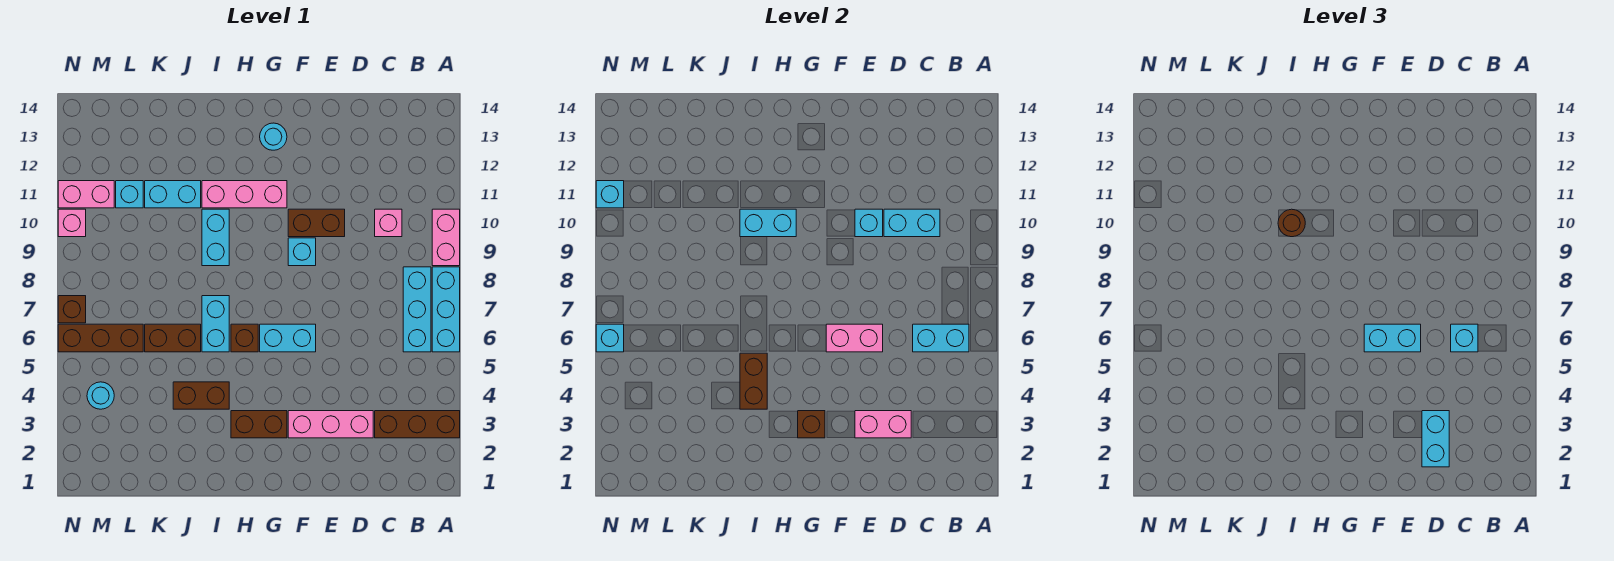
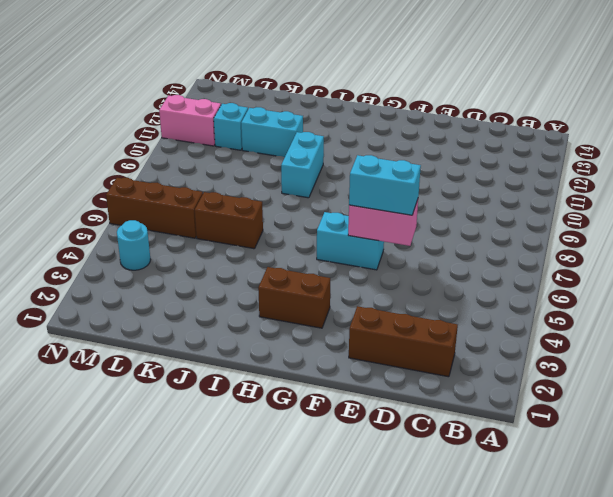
brown brick C2:E2 level 1 -> brown brick A3:C3 level 1
none -> cyan brick A6:A8 level 1
none -> pink brick A9:A10 level 1
none -> cyan brick B6:B8 level 1
none -> pink brick C10 level 1

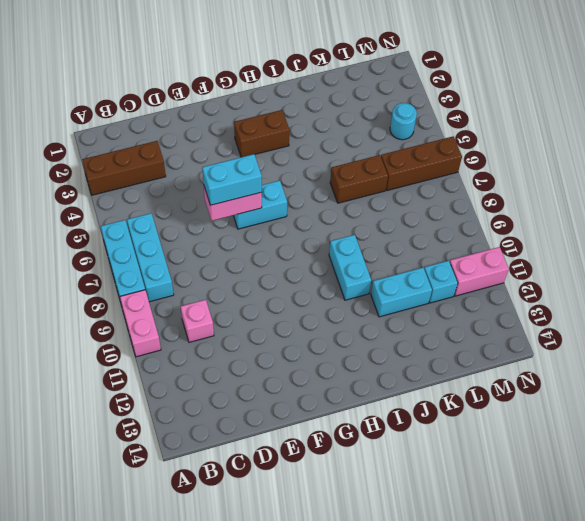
none -> pink brick D3:F3 level 1
none -> brown brick E10:F10 level 1
none -> cyan brick F9 level 1
none -> pink brick G11:I11 level 1

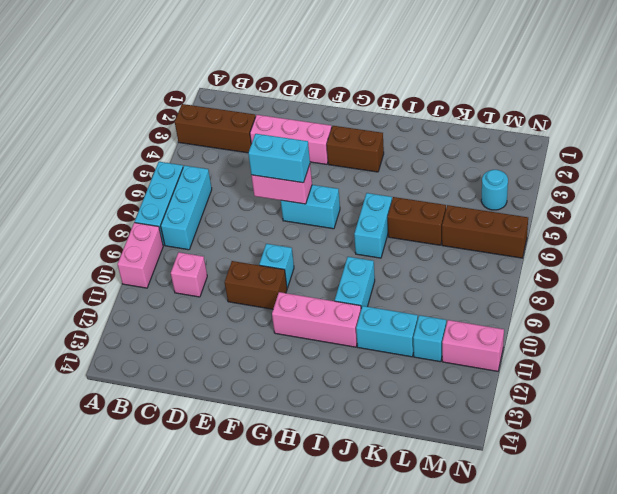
none -> cyan round brick G13 level 1
none -> brown brick H6 level 1
none -> brown brick I4:J4 level 1
none -> brown brick N7 level 1

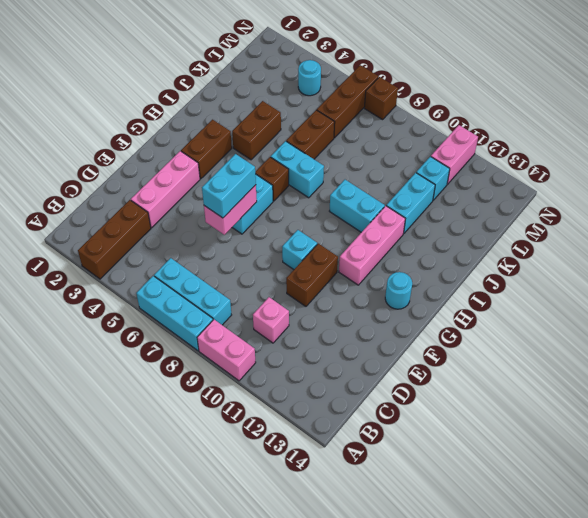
none -> pink brick N10 level 1
none -> cyan brick B6:C6 level 2
none -> cyan brick C10:D10 level 2
none -> pink brick D3:E3 level 2

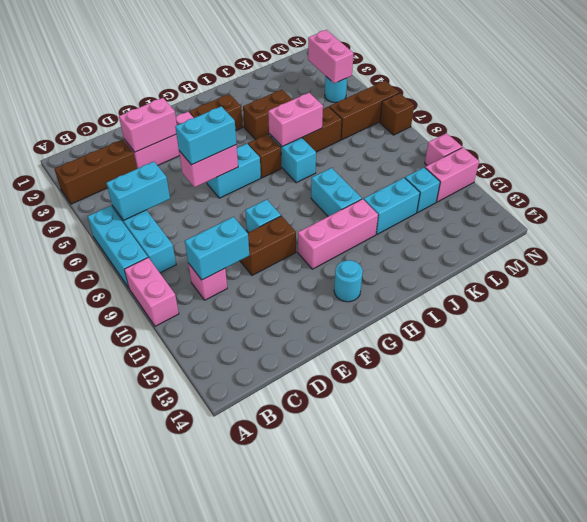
pink brick I6:J6 level 2 -> none
pink brick M3:M4 level 2 -> none
none -> cyan brick E10 level 2
none -> brown brick G3 level 2
none -> cyan brick H10:I10 level 2
none -> brown brick I4:I5 level 2

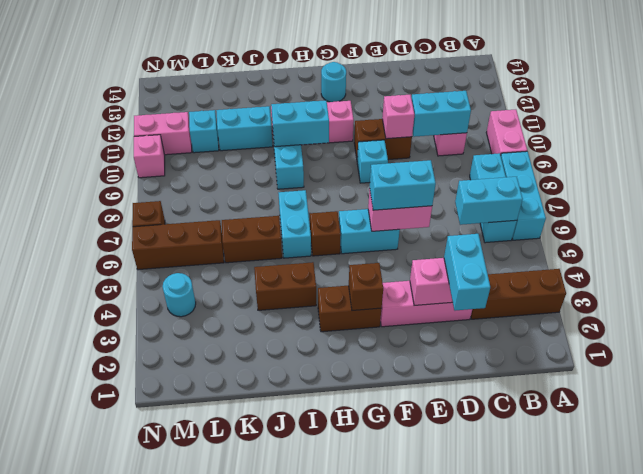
pink brick E10 level 2 -> cyan brick E10 level 2
none -> brown brick I4:I5 level 2
none -> cyan brick N6 level 2
none -> cyan brick N11 level 2
none -> cyan brick C6 level 3

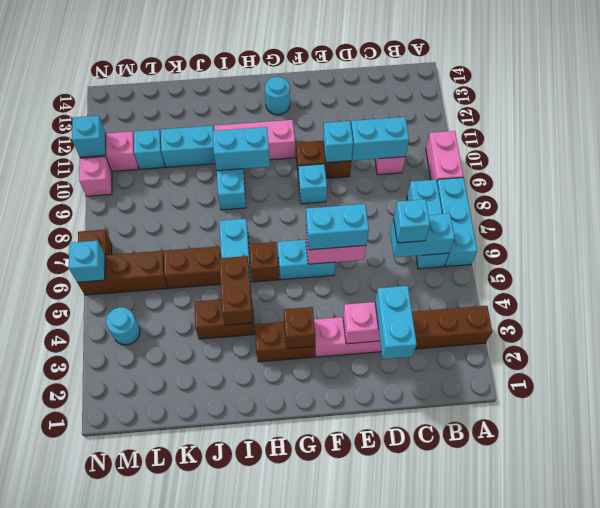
none -> brown round brick I10 level 3

